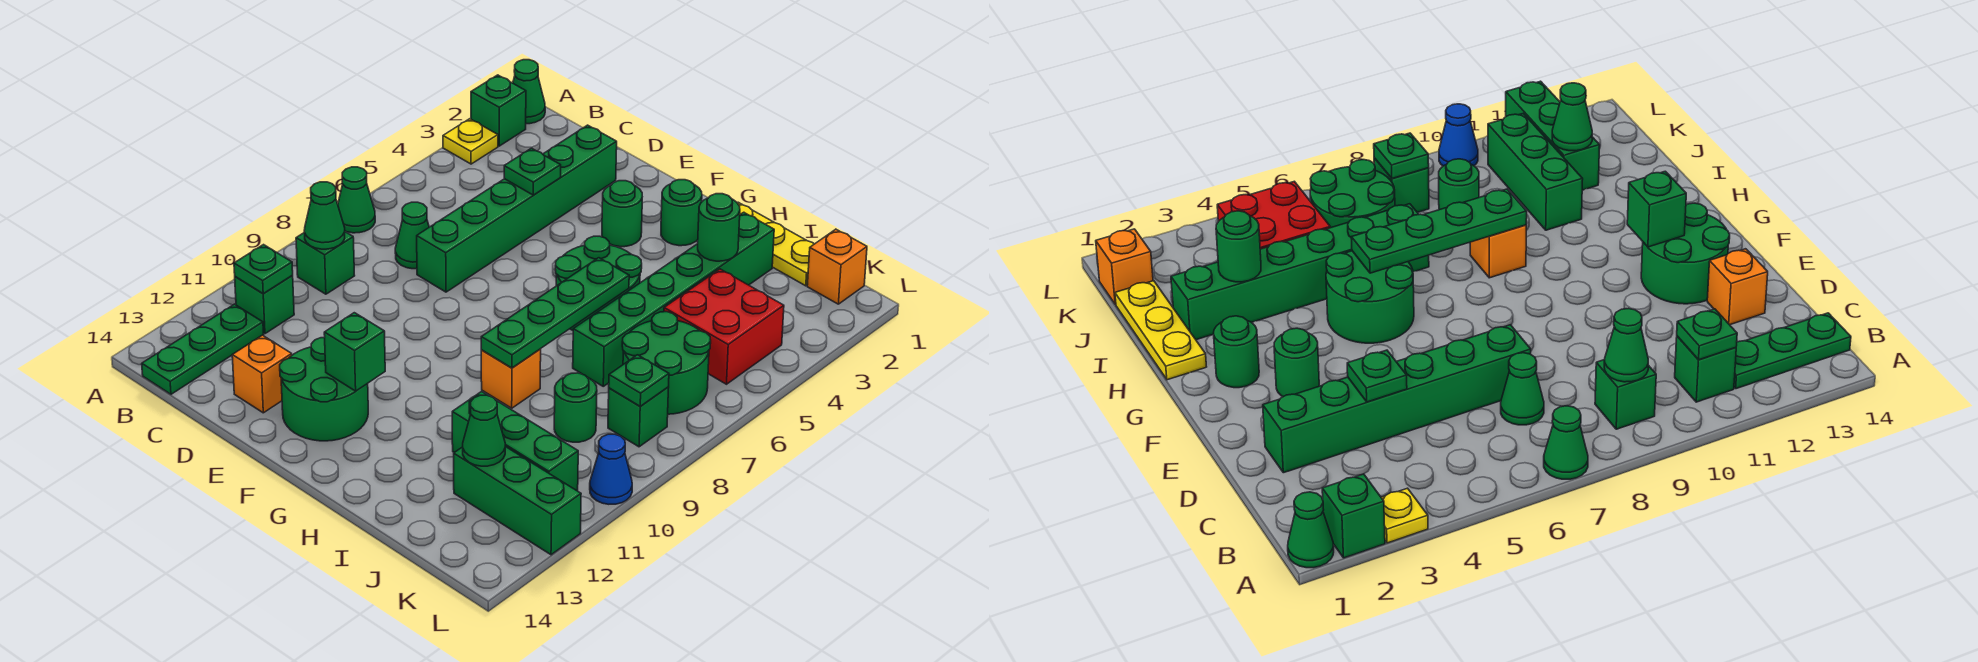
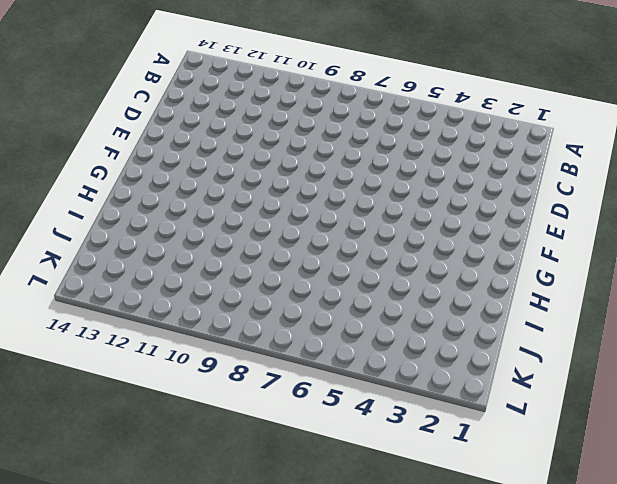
none -> green cone A1 level 1
none -> green brick A2 level 1
none -> yellow plate A3 level 1
none -> green cone A7 level 1

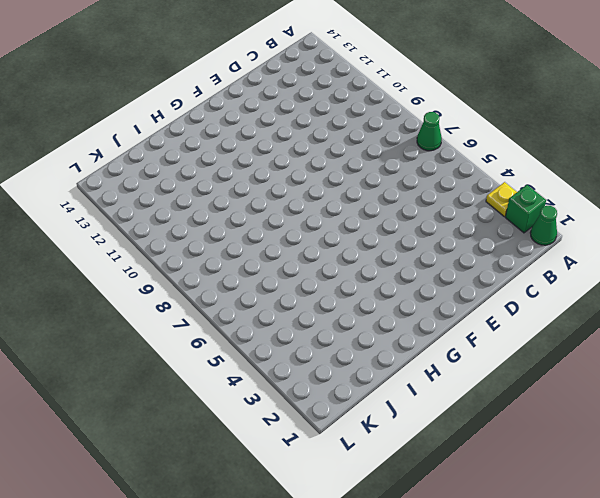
none -> green brick B9 level 1
none -> green brick B11 level 1
none -> green plate B12:B14 level 1
none -> green cone C7 level 1

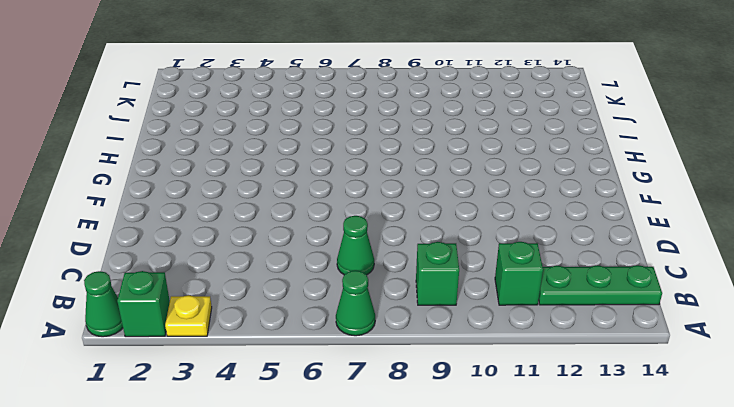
none -> green brick D2:D7 level 1
none -> orange brick D13 level 1
none -> green round brick E12:F13 level 1
none -> green round brick F3 level 1

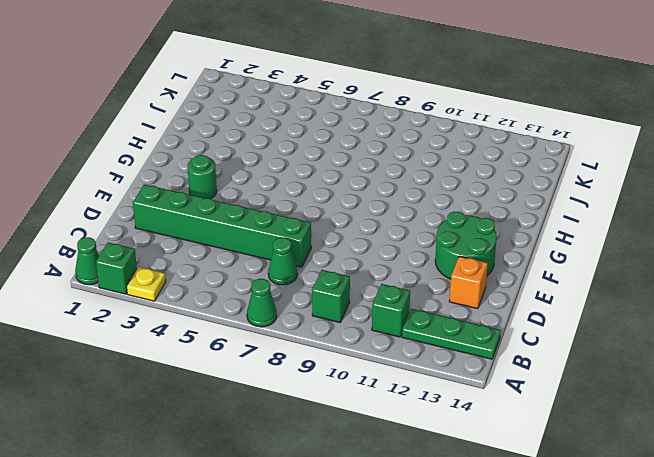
none -> green round brick G2 level 1
none -> green round brick G5:H6 level 1
none -> yellow plate H1:J1 level 1
none -> orange brick H9 level 1

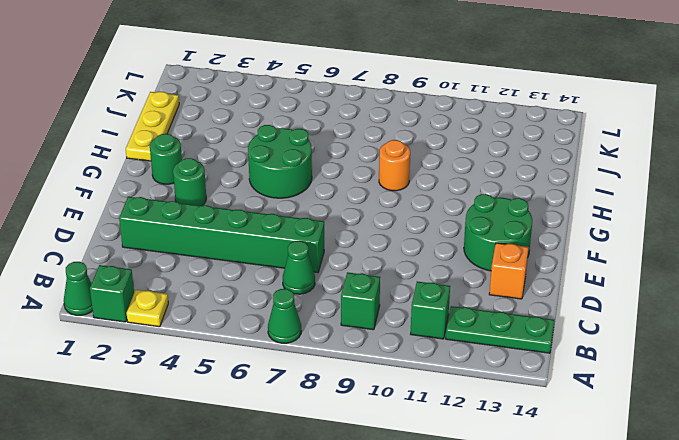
orange round brick H9 level 1 -> orange brick H9 level 1
none -> green brick I2:I7 level 1
none -> green brick I11:K11 level 1
none -> red brick J4:K5 level 1
none -> green round brick J6:K7 level 1

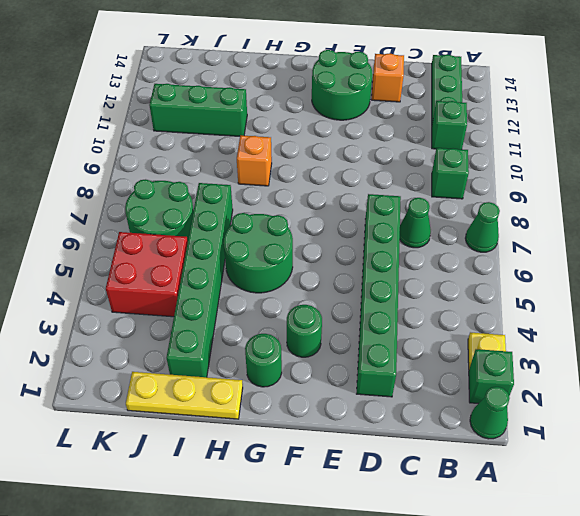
none -> green round brick J9 level 1
none -> green brick J12:L12 level 1
none -> orange brick K1 level 1
none -> green brick K8 level 1

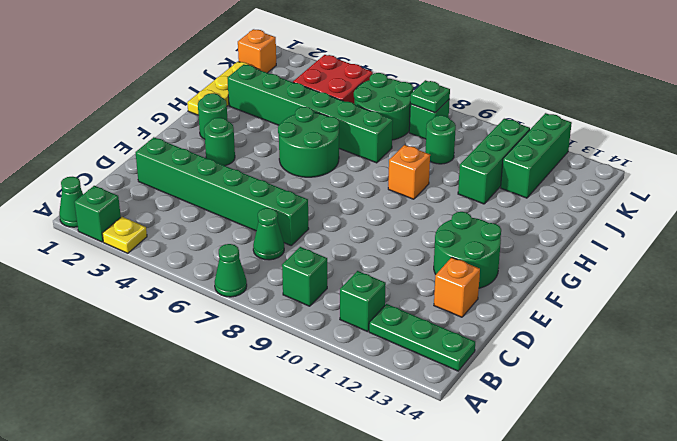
none -> blue cone L10 level 1
none -> green cone B9 level 2
none -> green plate B11 level 2
none -> green plate D4 level 2

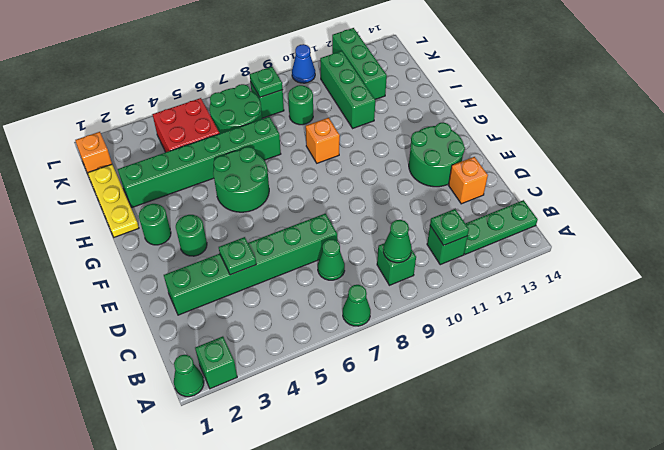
none -> yellow plate A3 level 1
none -> green brick F12 level 2
none -> green plate H6:H9 level 2
none -> green round brick I3 level 2

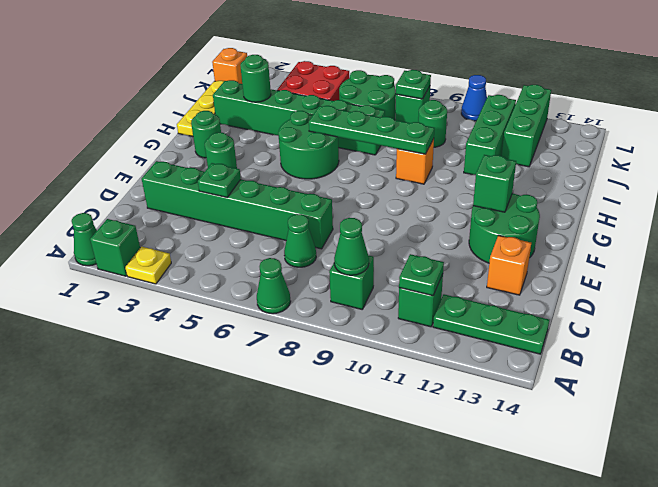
none -> green cone J12 level 2

